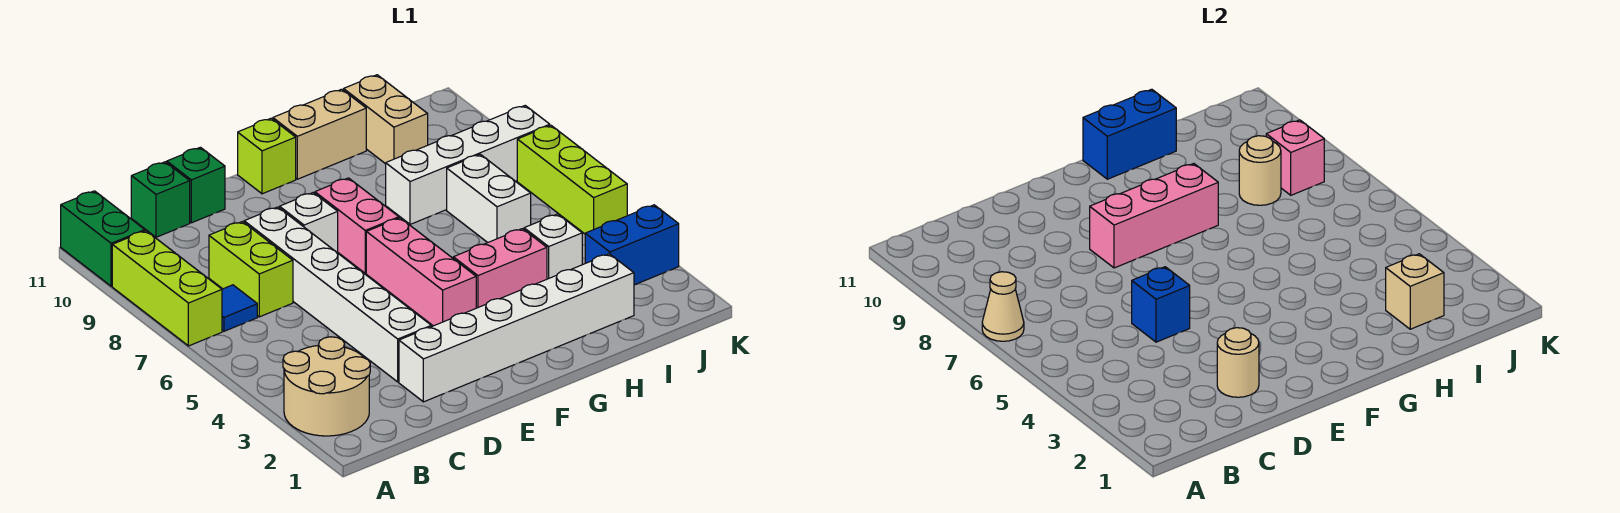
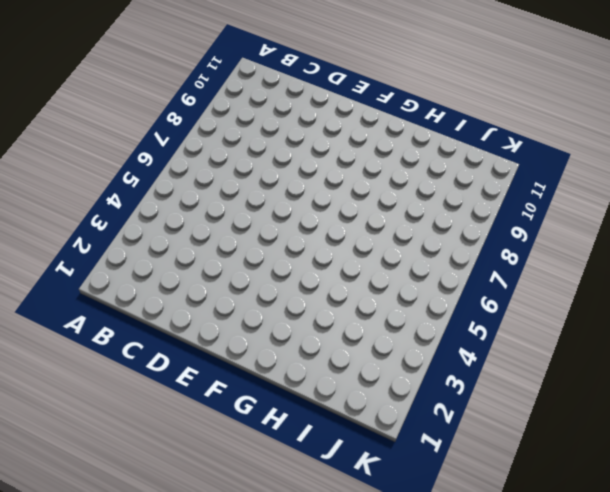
none -> tan round brick A2:B3 level 1
none -> lime brick A7:A9 level 1
none -> green brick A10:A11 level 1

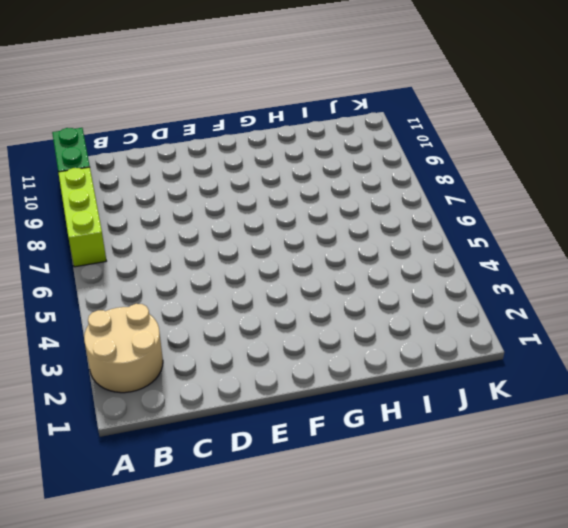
none -> blue tile B7 level 1
none -> lime brick C7:C8 level 1
none -> green brick C11 level 1

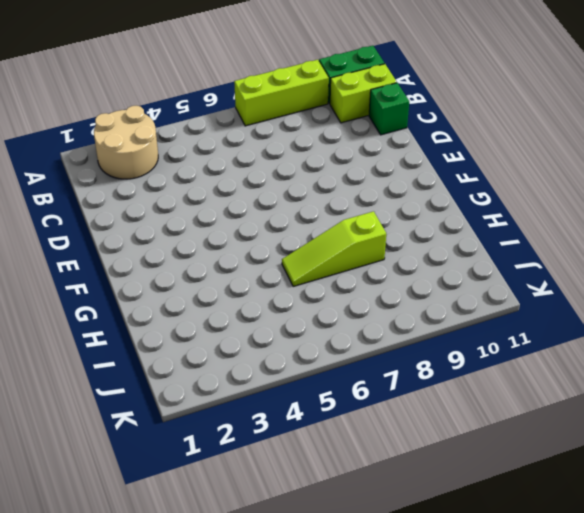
lime brick B10:B11 level 1 -> lime brick C7:C8 level 1
lime slope H6:H8 level 1 top 8 -> white brick H8:K8 level 1
none -> blue tile B7 level 1
none -> white brick D2:I2 level 1
none -> white brick D3:D8 level 1

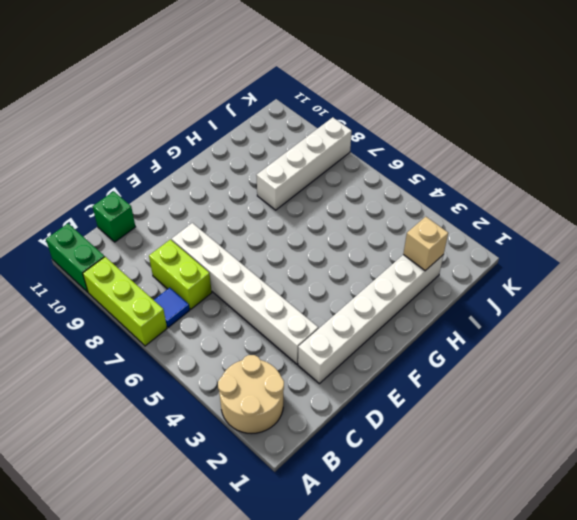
none -> green brick D11 level 1
none -> white brick E8 level 1
none -> pink brick F4:F6 level 1

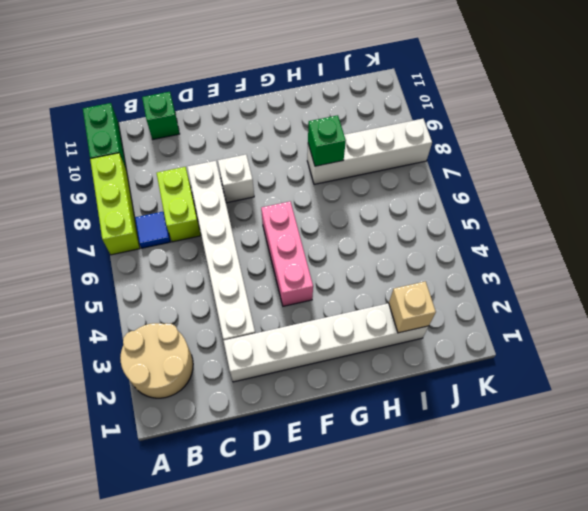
green brick H8 level 2 -> green brick D11 level 1
none -> pink brick F7:F8 level 1
none -> lime brick F11 level 1
none -> pink brick G4:H4 level 1

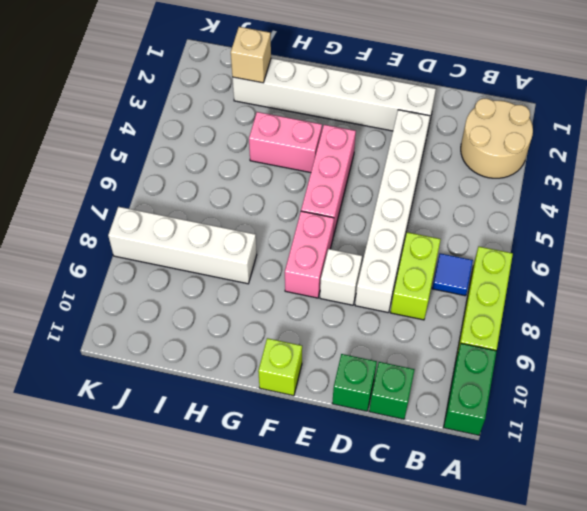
none -> tan brick G11:H11 level 1
none -> white brick I4 level 1
none -> white brick I6:I7 level 1

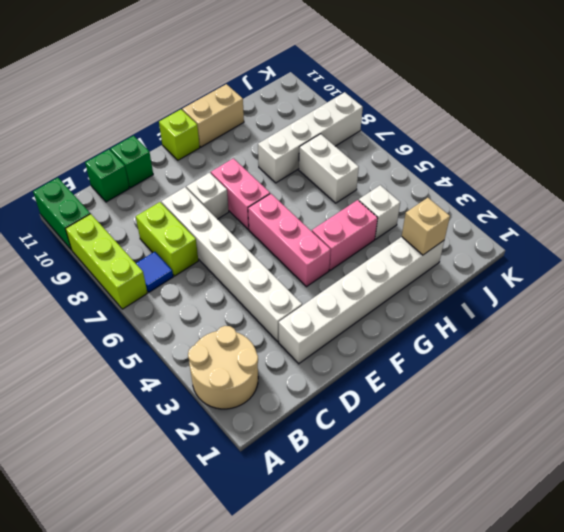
none -> tan brick I10:I11 level 1
none -> blue brick J3:K3 level 1
none -> lime brick K5:K7 level 1

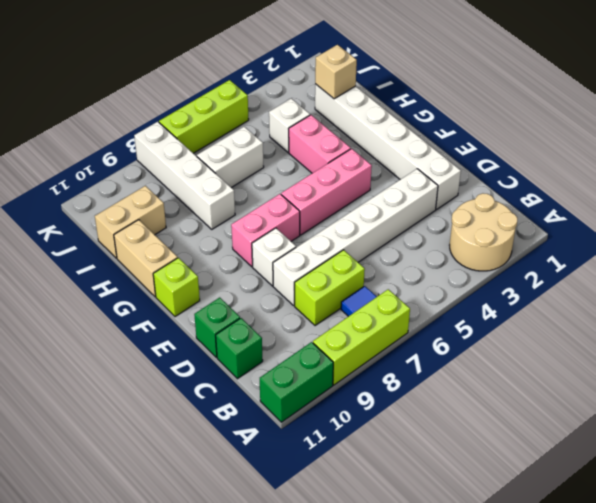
none -> blue brick J3:K3 level 1
none -> tan cone A7 level 2
none -> tan round brick D2 level 2

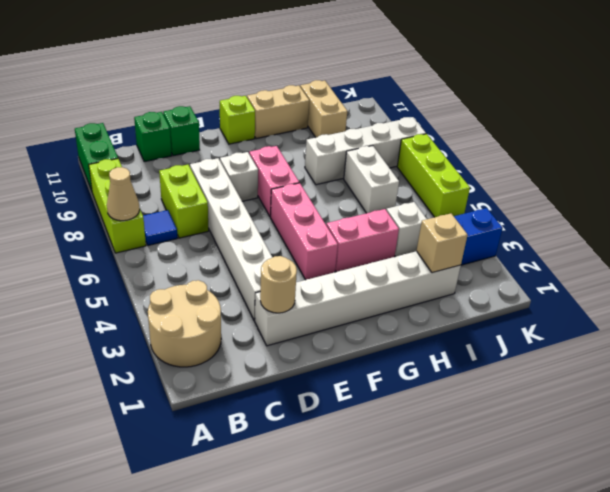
none -> blue brick D5 level 2
none -> pink brick E8:G8 level 2
none -> blue brick G11:H11 level 2

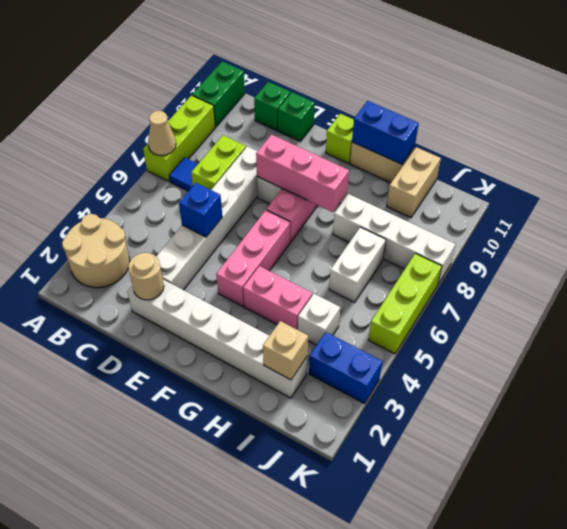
none -> tan round brick I8 level 2
none -> pink brick J8 level 2

